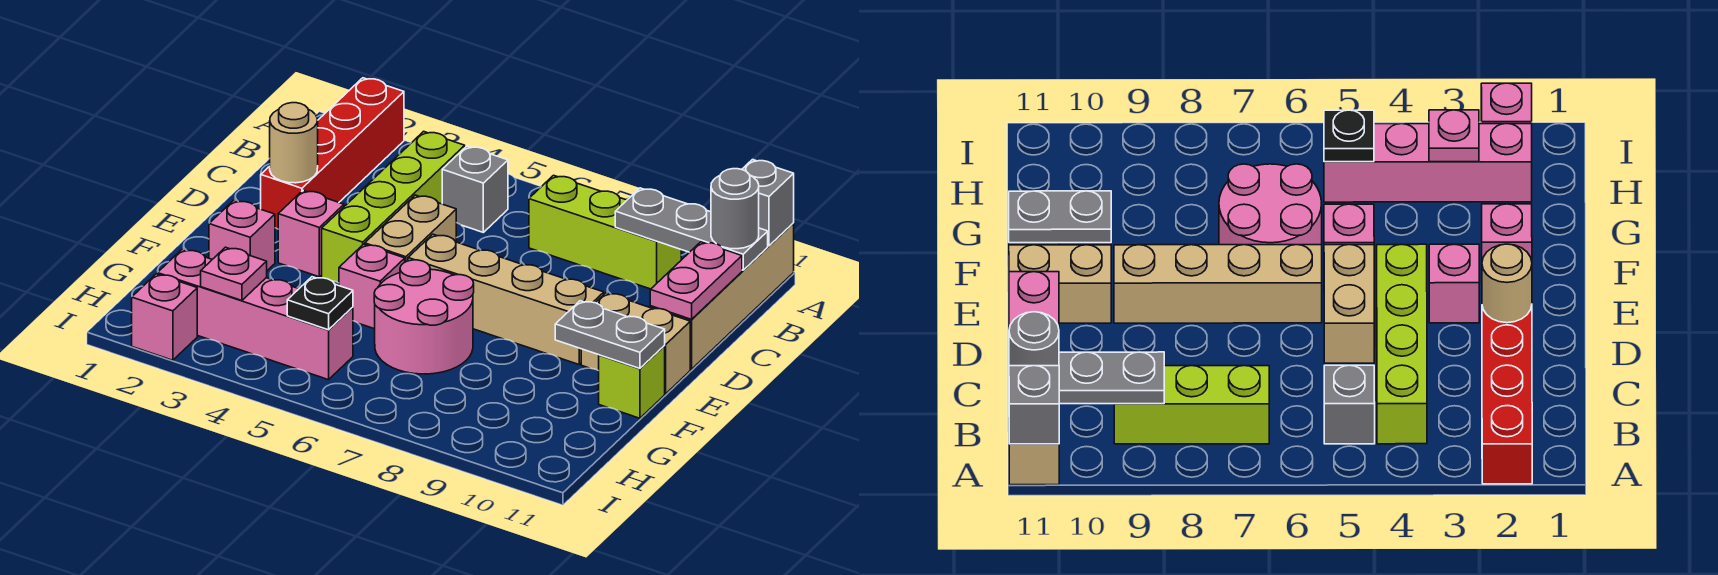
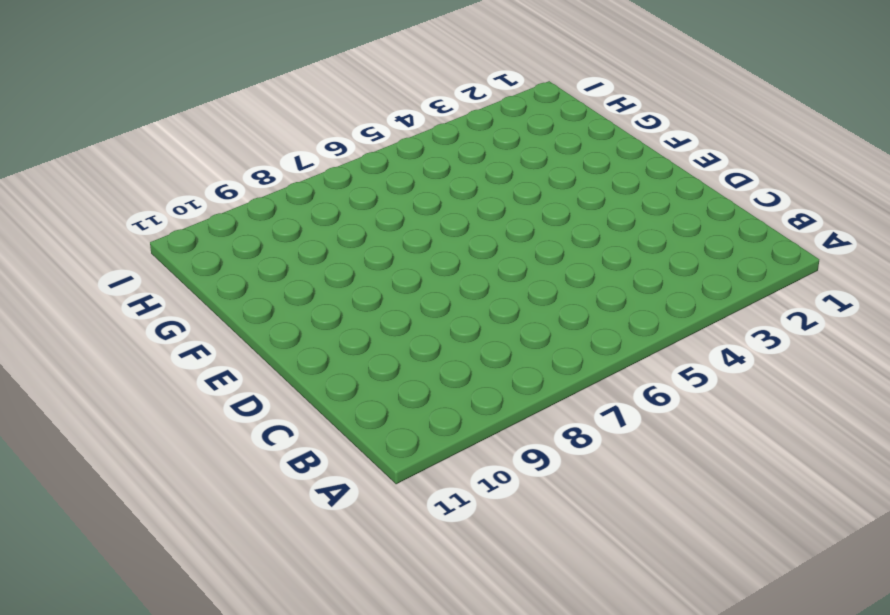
none -> red brick A2:D2 level 1
none -> tan brick A11:D11 level 1
none -> lime brick B4:E4 level 1

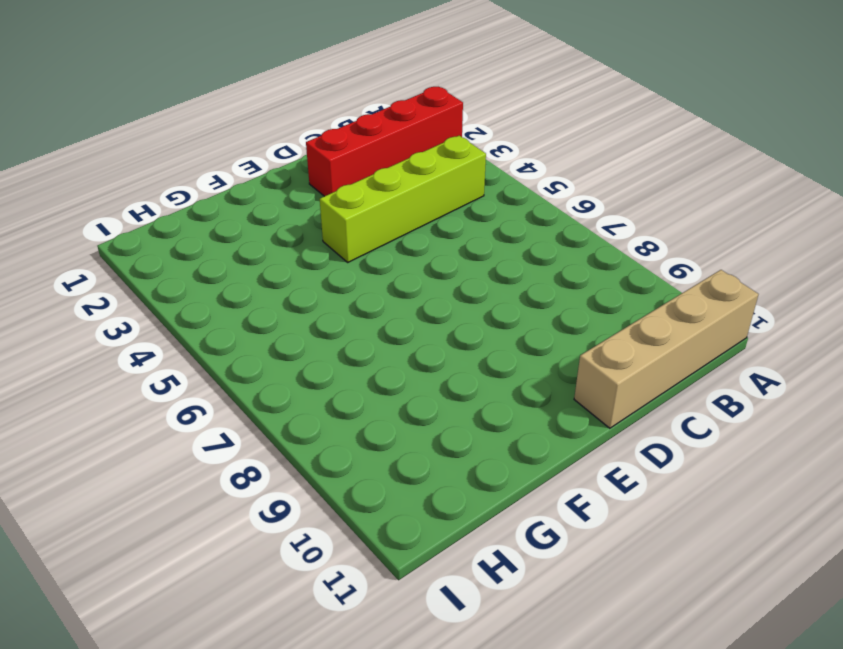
none -> grey brick B5 level 1
none -> lime brick B7:B9 level 1
none -> tan brick D5:E5 level 1

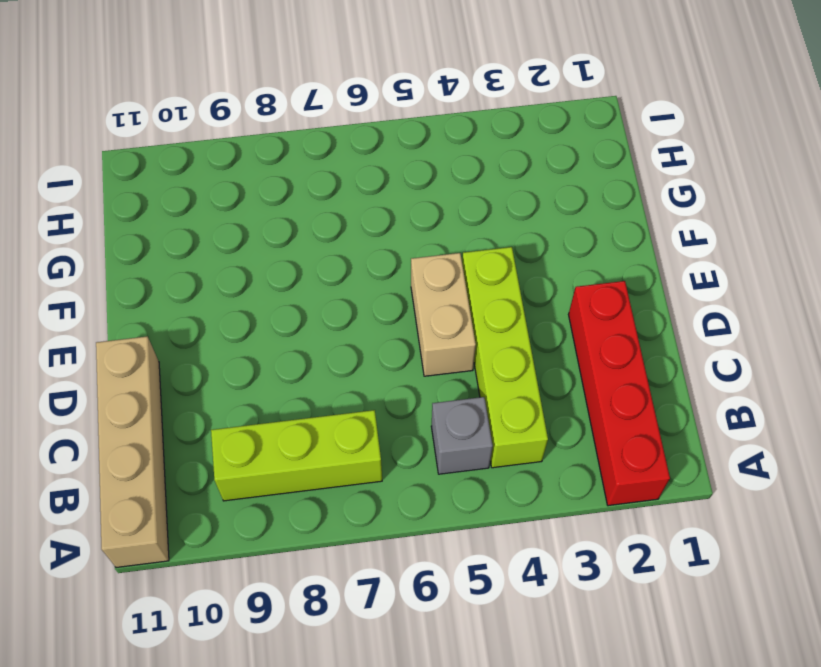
none -> pink brick E3 level 1
none -> tan brick E6:E9 level 1
none -> tan brick E10:E11 level 1

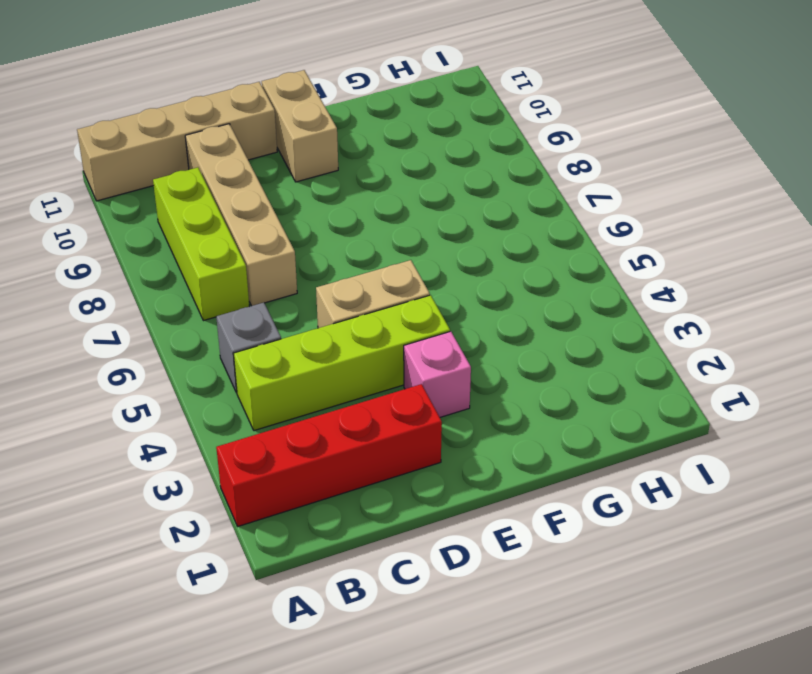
tan brick C7:C10 level 1 -> tan brick E6:E9 level 1
none -> pink brick F2 level 1
none -> pink brick F5 level 1
none -> pink round brick F6:G7 level 1

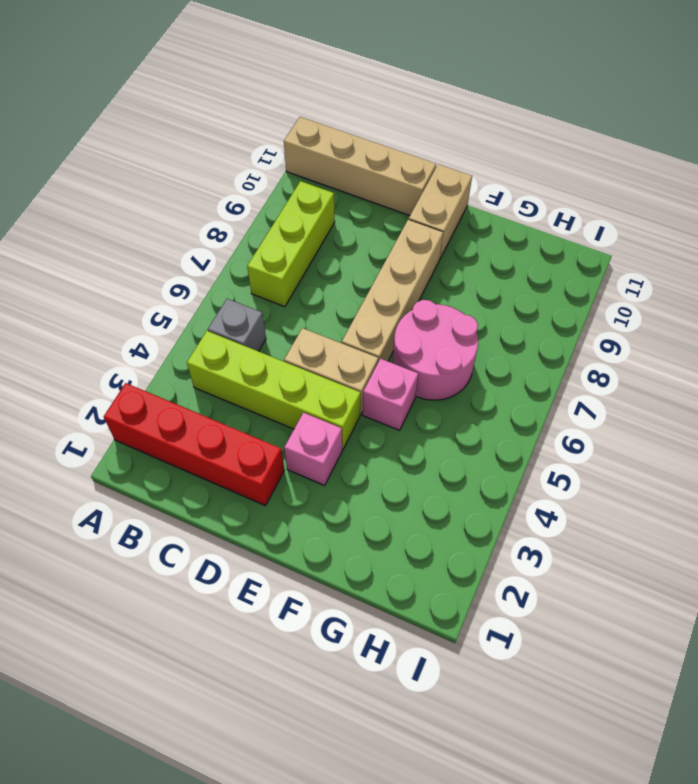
none -> pink brick F2 level 1
none -> lime brick F11 level 1
none -> pink brick H2:H5 level 1

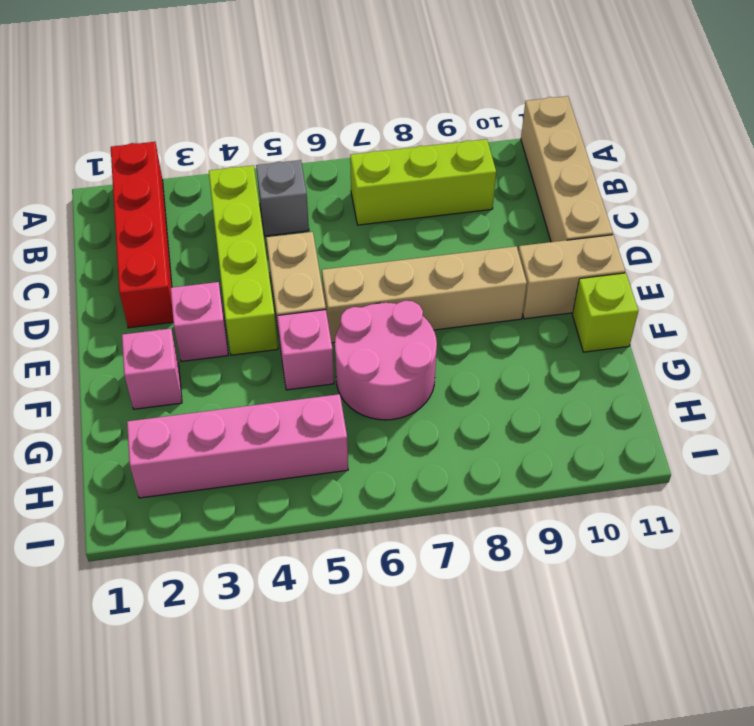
none -> pink brick I2 level 1
none -> grey brick A11 level 2
none -> grey plate B9:B11 level 2

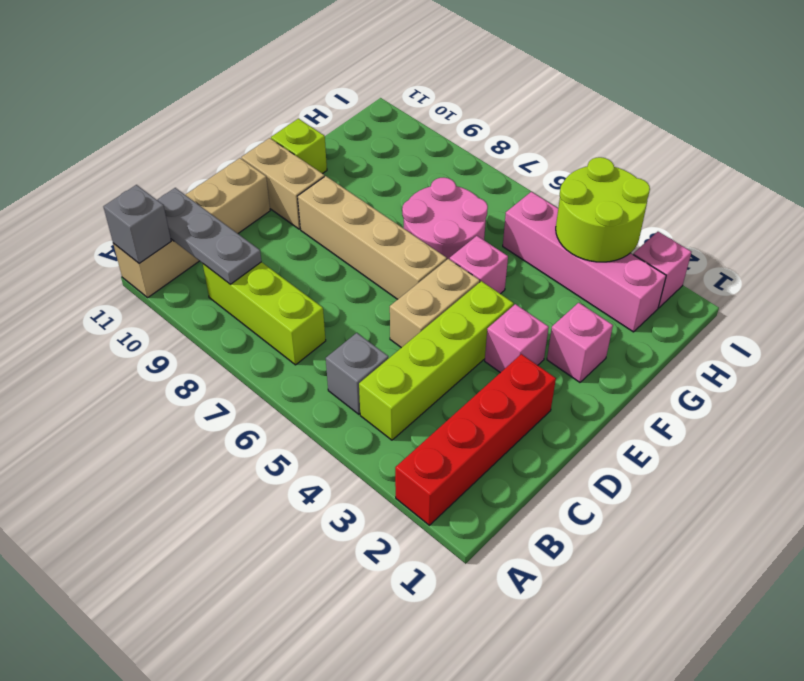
lime round brick H3:I4 level 2 -> pink plate H3 level 2
none -> pink plate C11:D11 level 2
none -> tan round brick D2 level 2
none -> grey plate F10:F11 level 2

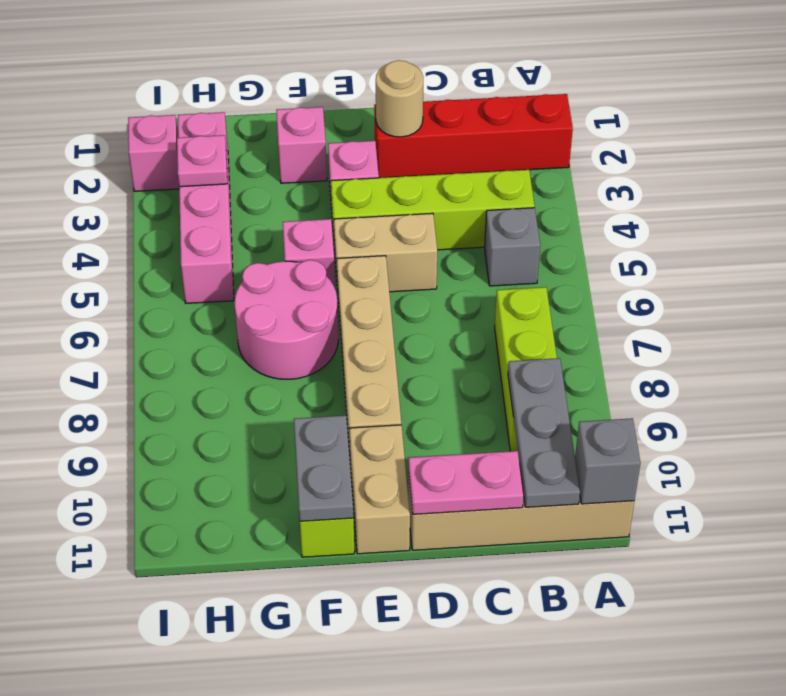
none -> black plate H5 level 2
none -> grey round brick B11 level 3

